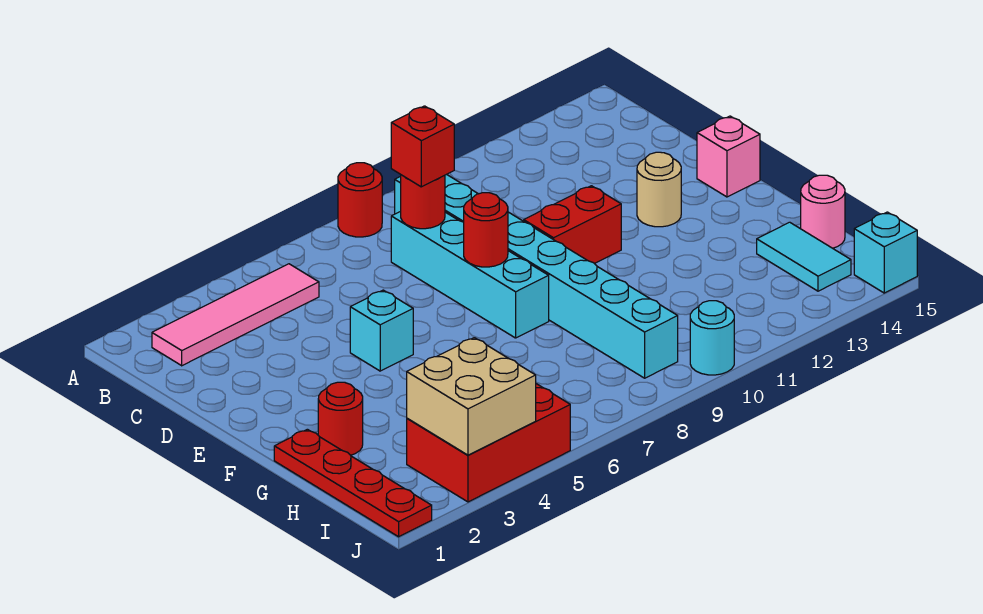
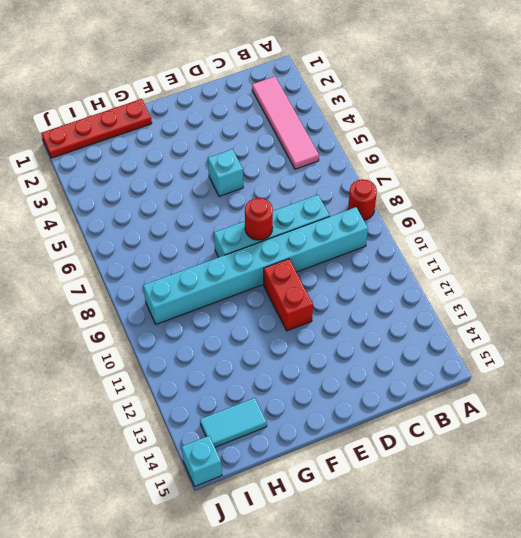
none -> tan round brick E13 level 1
none -> pink brick E15 level 1
none -> red round brick G2 level 1

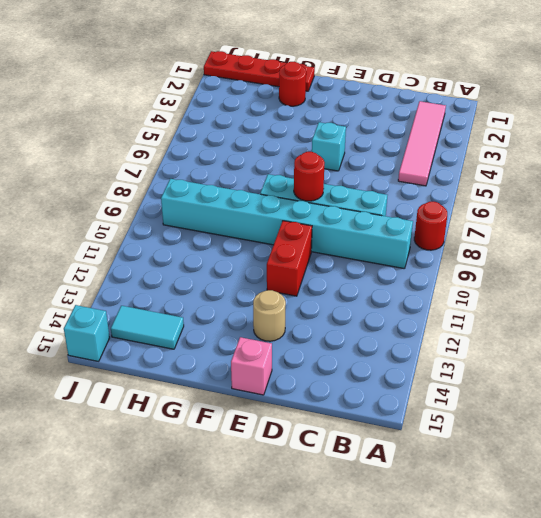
none -> pink round brick H15 level 1
none -> red brick I3:J5 level 1
none -> cyan round brick J10 level 1

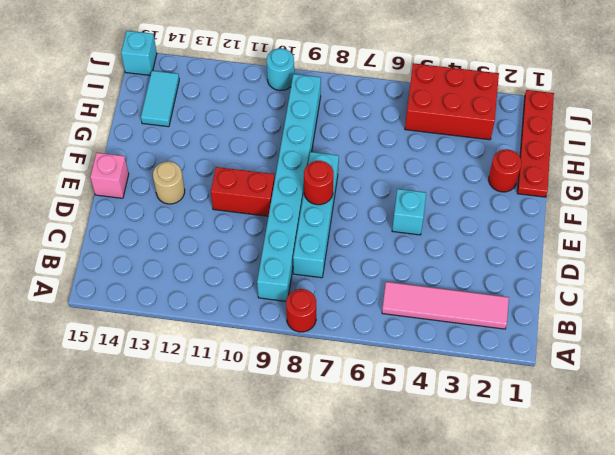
none -> pink round brick H15 level 1
none -> red round brick C8 level 2
none -> tan brick I3:J4 level 2

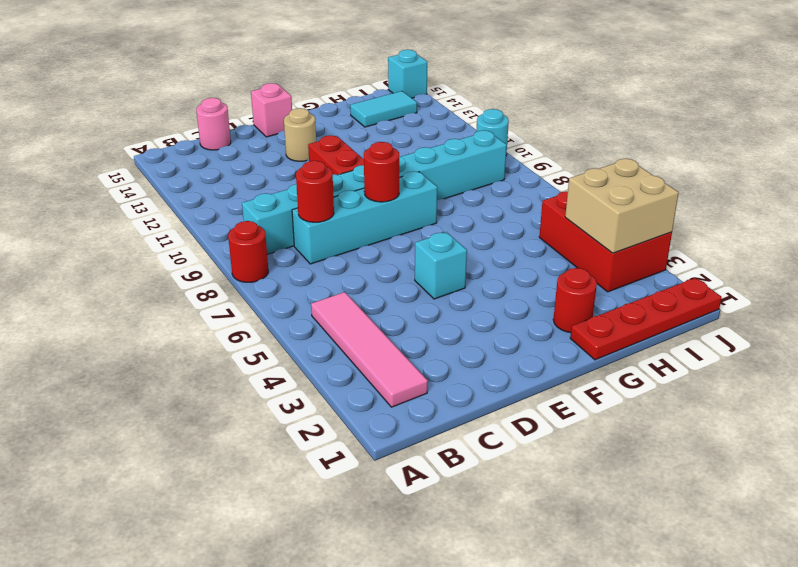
pink round brick C15 level 1 -> pink round brick H15 level 1
none -> red brick C8 level 3

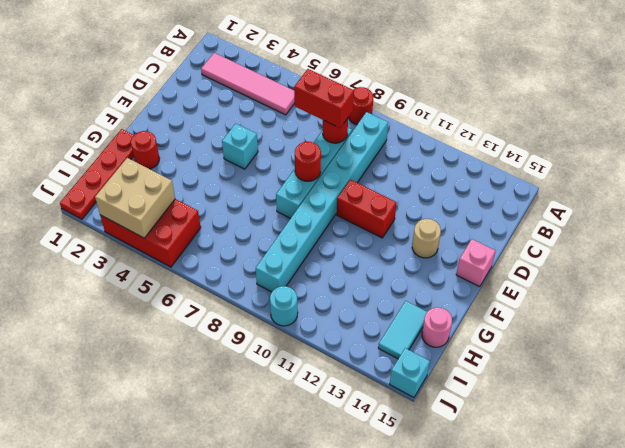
red brick C7:C8 level 3 -> red brick C8 level 3

